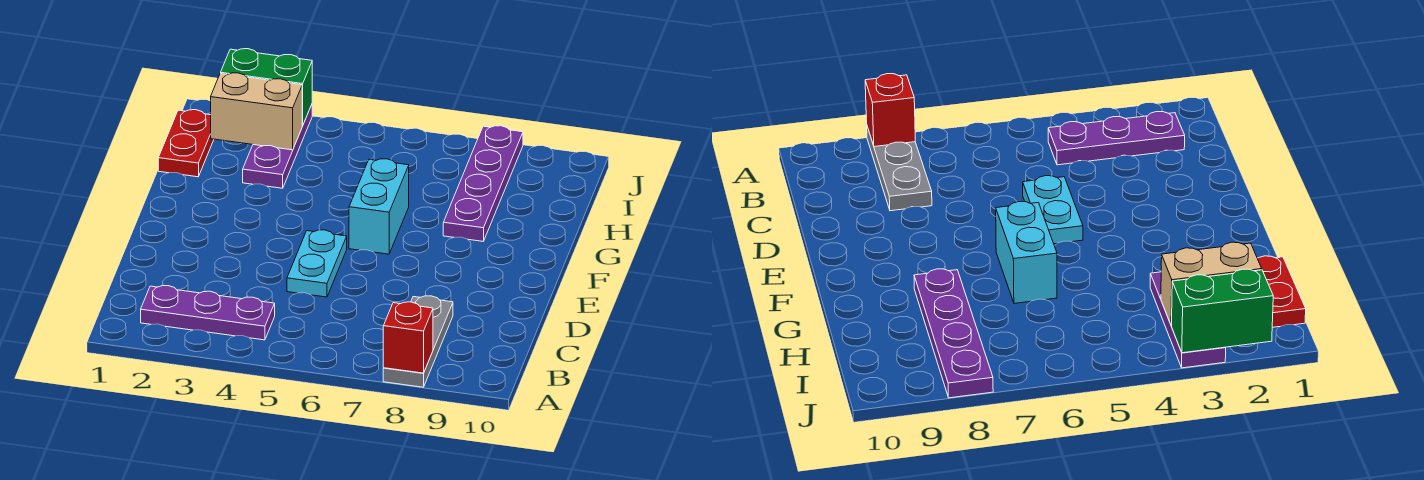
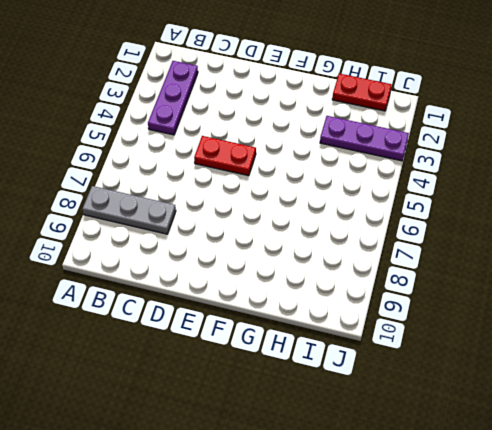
red plate D5:E5 level 1 -> cyan plate D5:E5 level 1
none -> cyan brick F6:G6 level 1
none -> purple plate G8:J8 level 1

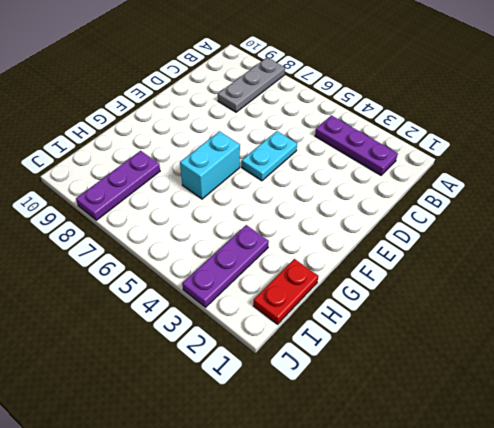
purple plate H8:J8 level 1 -> purple plate G8:J8 level 1
none -> red brick A8 level 2
none -> tan brick I2:I3 level 2

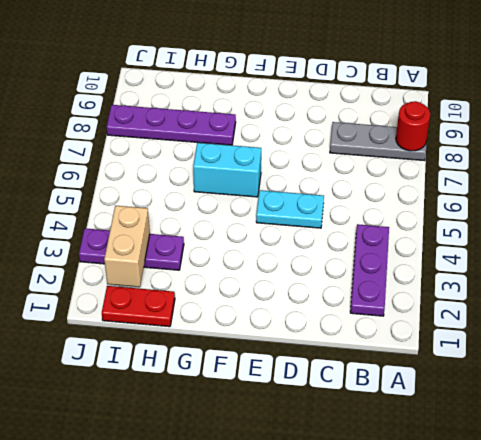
red round brick A8 level 2 -> red brick A8 level 2
none -> green brick J2:J3 level 2

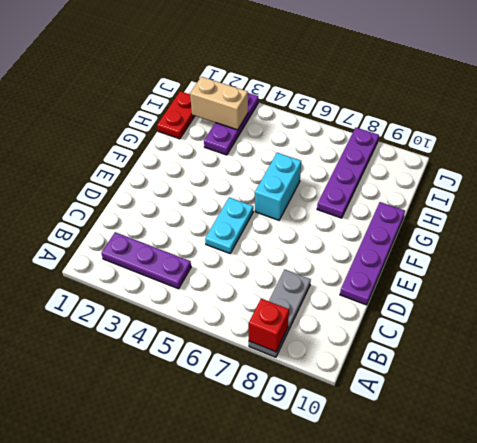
purple plate D10:G10 level 1 -> none
none -> green brick J2:J3 level 2

